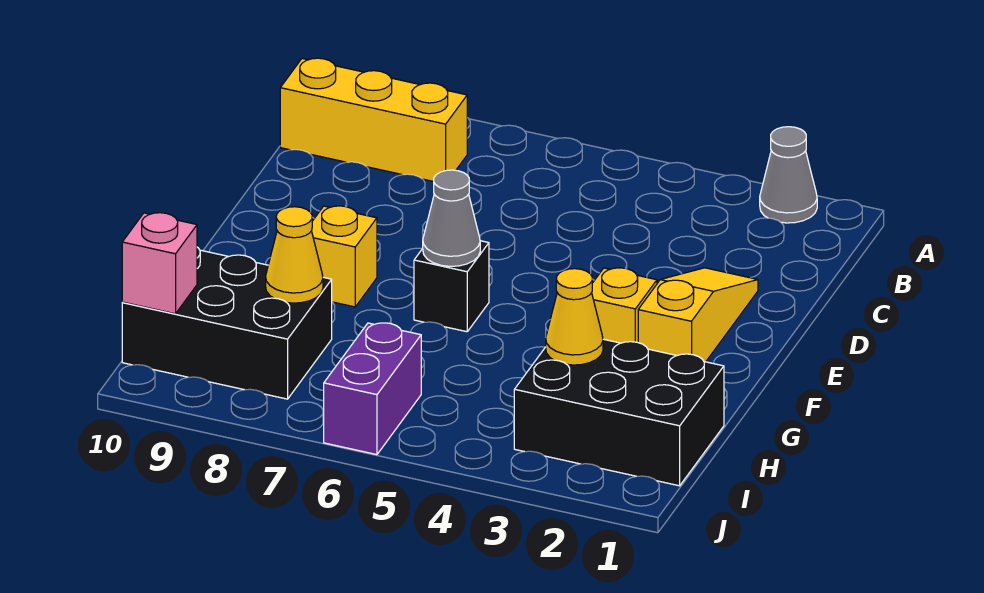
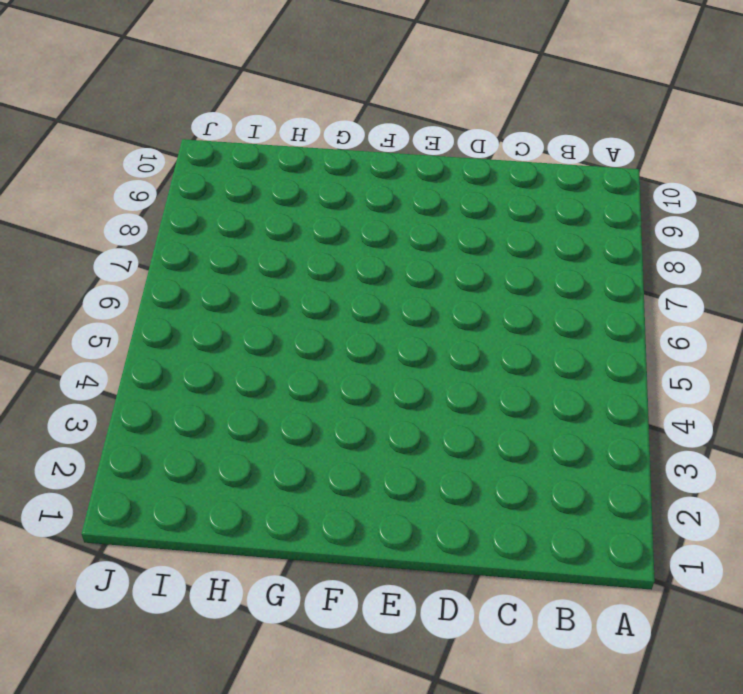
none -> grey cone A2 level 1
none -> yellow brick B8:B10 level 1
none -> yellow slope D2:F2 level 1 top F

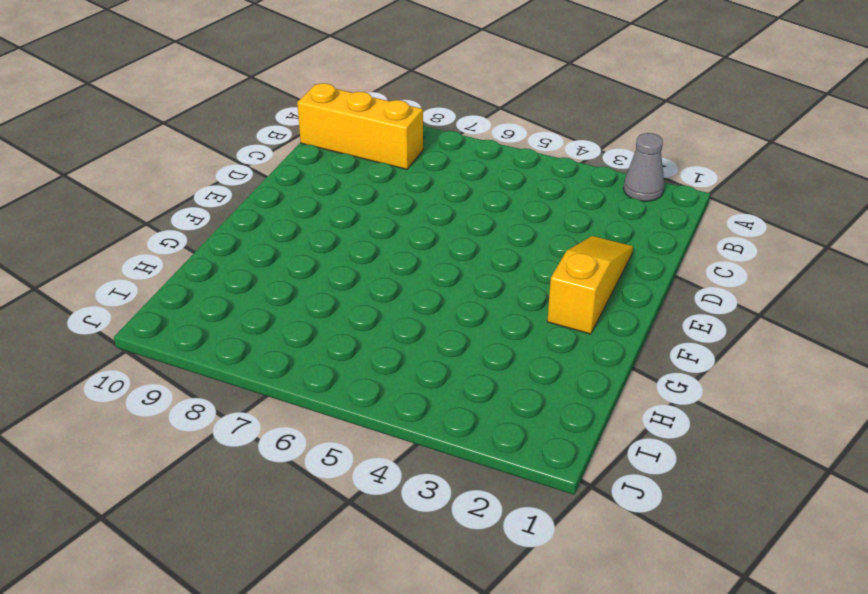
none -> yellow brick F3 level 1
none -> black brick F6 level 1
none -> yellow brick F8 level 1

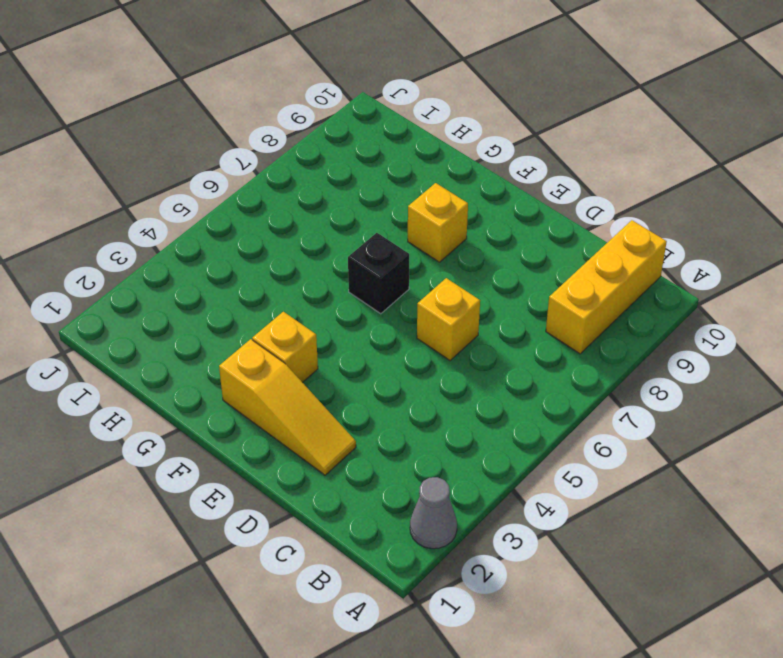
yellow brick D6 level 1 -> none
none -> black brick H1:I3 level 1
none -> black brick H8:I10 level 1
none -> purple brick I6:J6 level 1

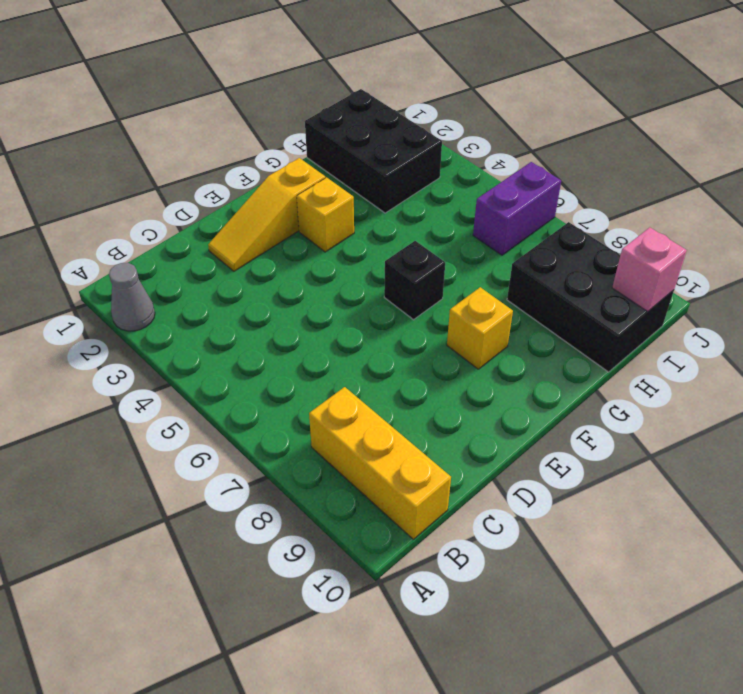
none -> grey cone F6 level 2
none -> yellow cone H3 level 2
none -> yellow cone H8 level 2

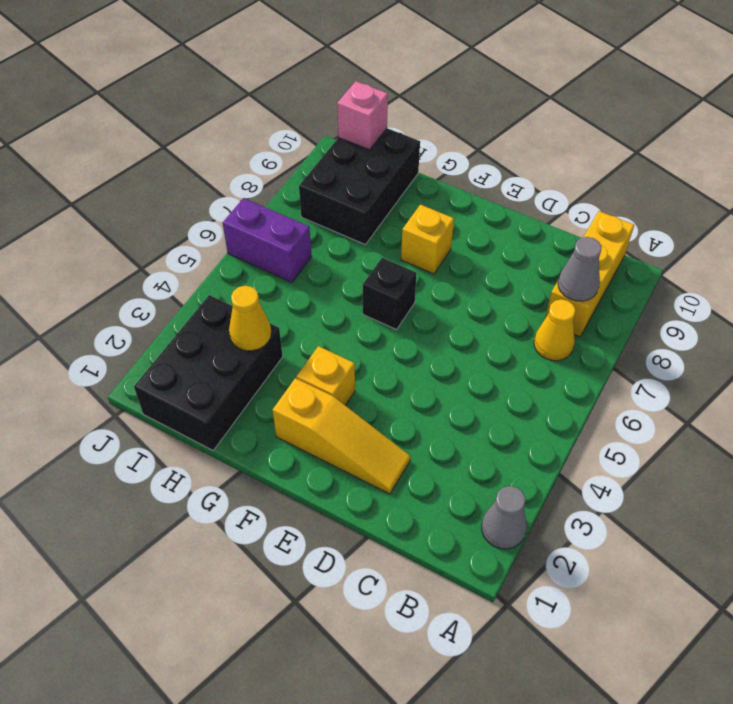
yellow cone B7 level 1 -> yellow cone H8 level 2
grey cone B8 level 2 -> grey cone F6 level 2

